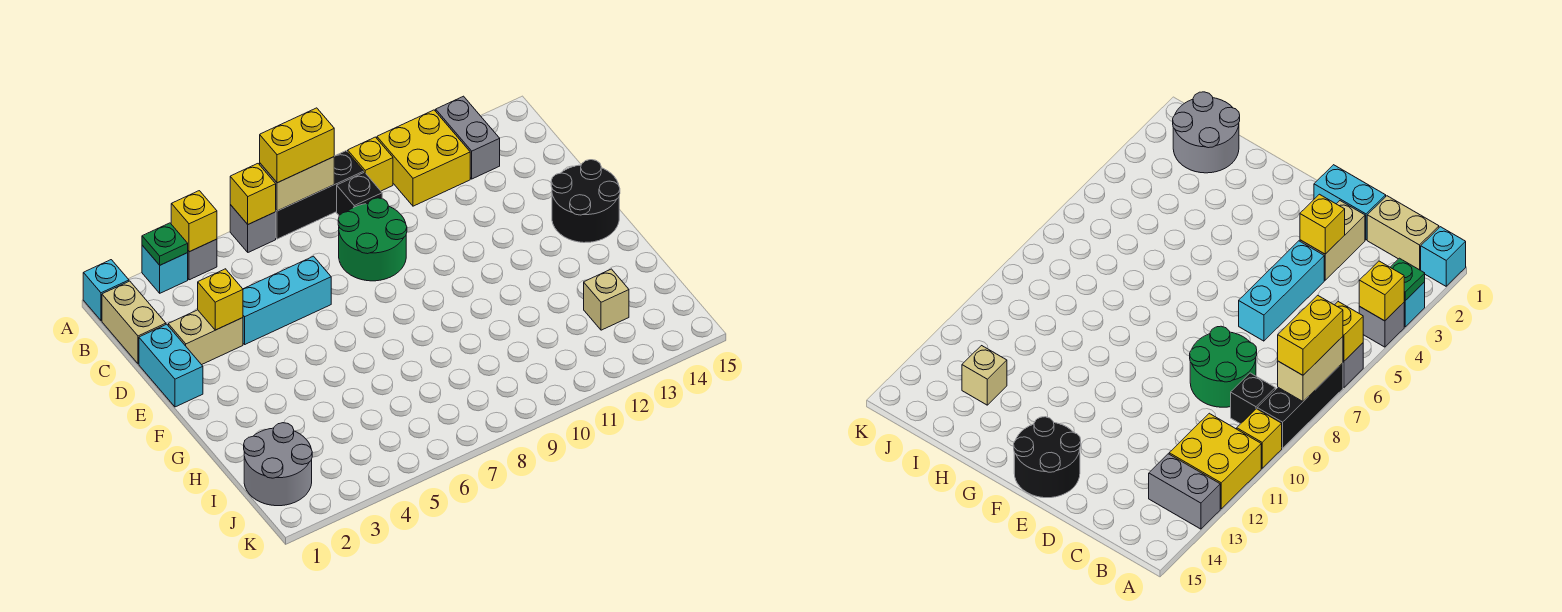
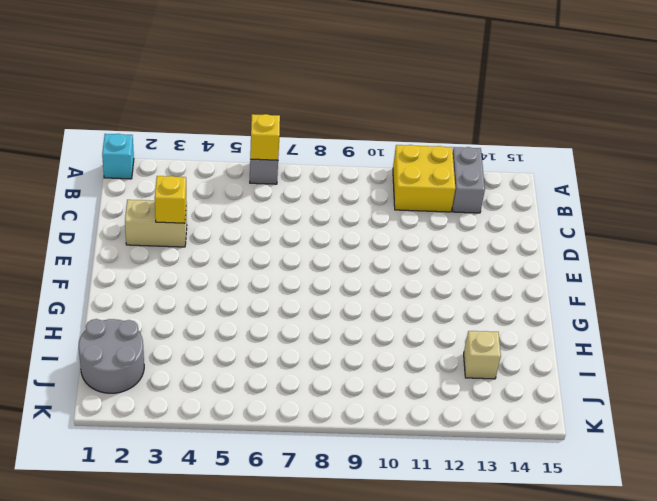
none -> cyan brick A3 level 1
none -> grey brick A4 level 1
none -> black brick A7:A9 level 1

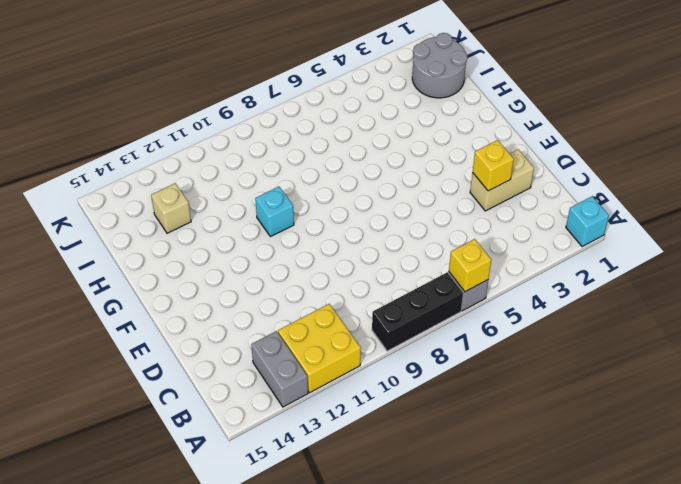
cyan brick G10 level 1 -> cyan brick A3 level 1
none -> grey brick A4 level 1
none -> yellow brick A10 level 1
none -> tan brick B1:C1 level 1

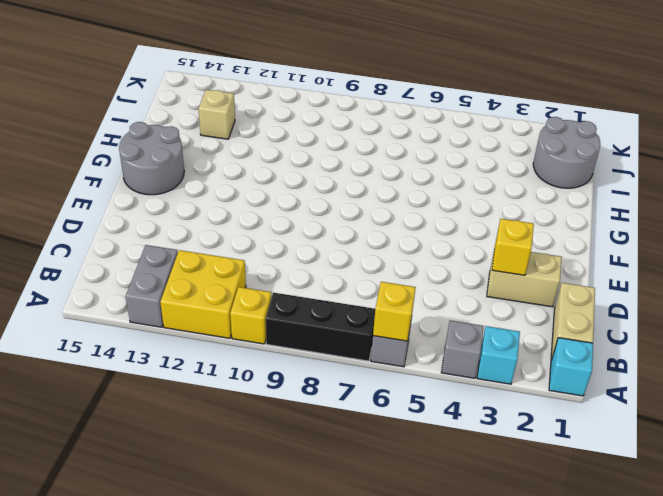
grey round brick F14:G15 level 1 -> black round brick E14:F15 level 1
none -> black brick B9 level 1
none -> green round brick C8:D9 level 1
none -> cyan brick D1:E1 level 1

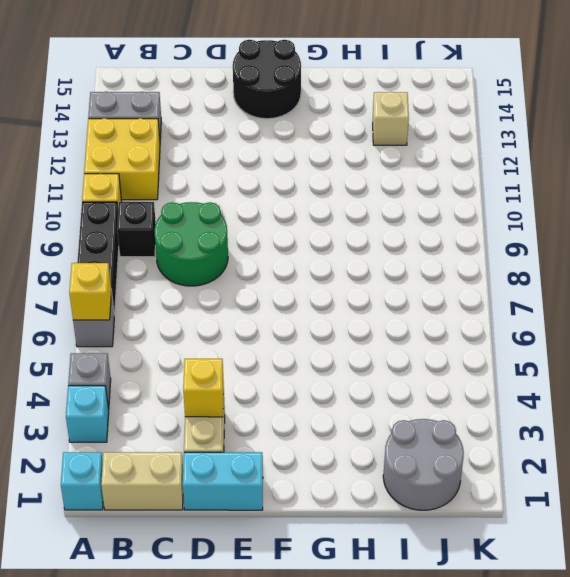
none -> cyan brick D4:D6 level 1
none -> green plate A3 level 2
none -> yellow brick A4 level 2

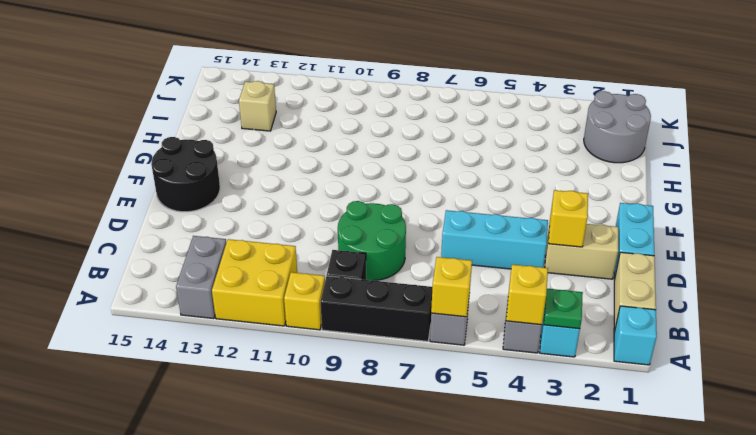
none -> tan brick A7:A8 level 2
none -> yellow brick A7:A8 level 3

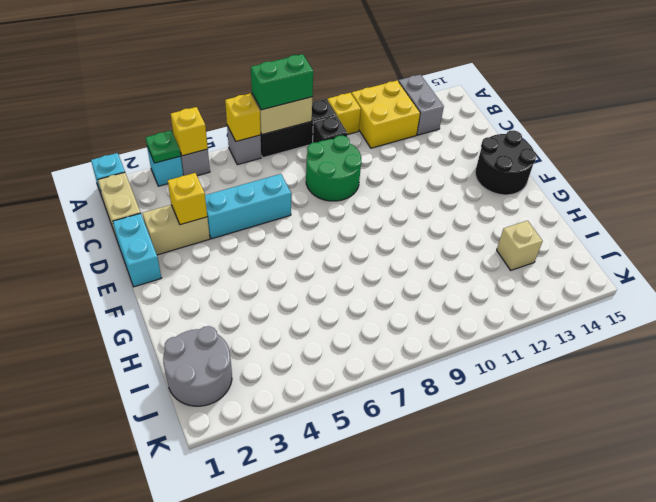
green brick A7:A8 level 3 -> yellow brick A7:A8 level 3

